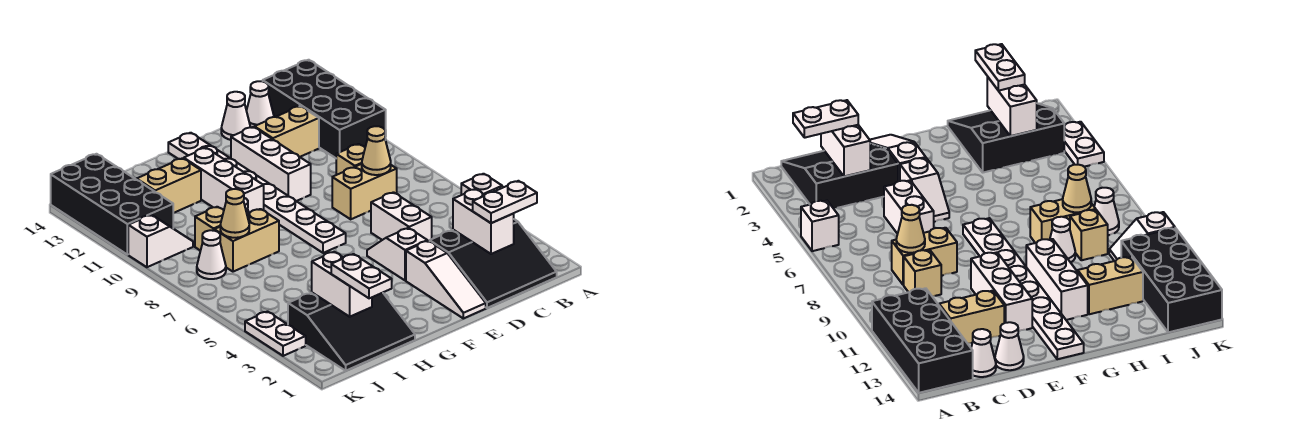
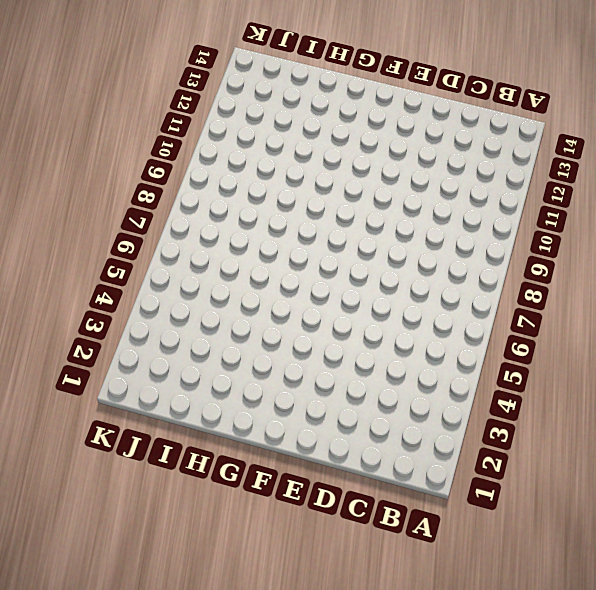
none -> white brick A5 level 1
none -> black brick A11:B14 level 1
none -> black slope B1:D3 level 1 top 3

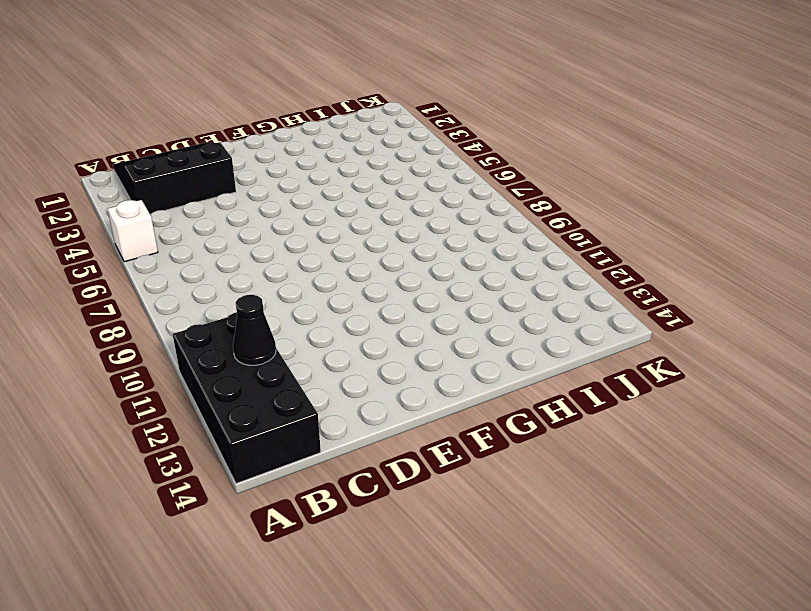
black cone B12 level 2 -> none
none -> tan brick C8:D8 level 1
none -> tan brick C9 level 1
none -> tan brick C12:D12 level 1

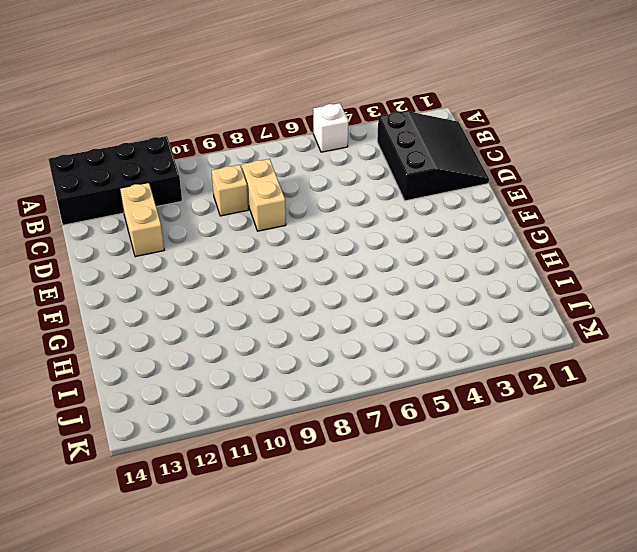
none -> white cone C14 level 1
none -> white brick D5:D6 level 1
none -> white cone D14 level 1

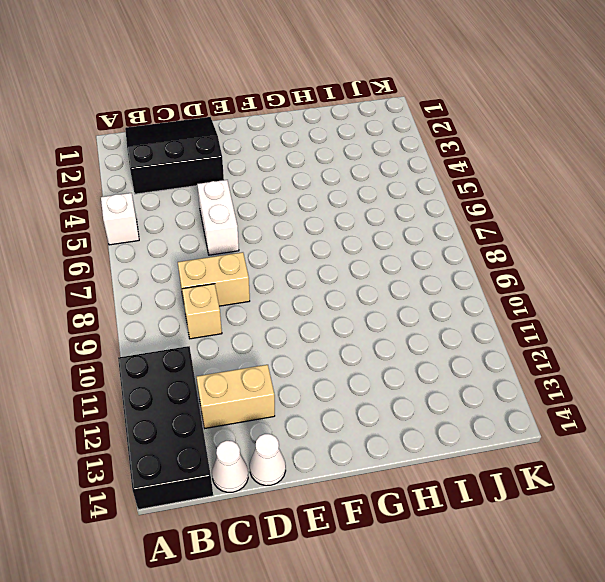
none -> white slope E1:E3 level 1 top 3
none -> white slope E4:E5 level 1 top 4
none -> white brick E10:E12 level 1

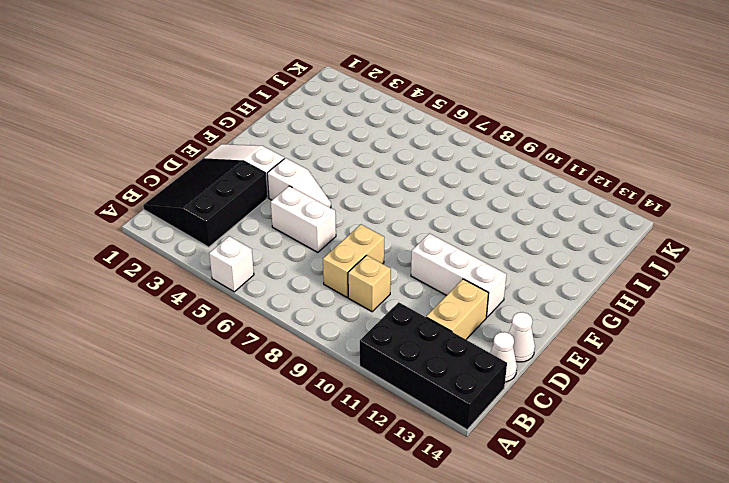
none -> white plate F7:F14 level 1
none -> white brick G10:G12 level 1
none -> black slope H1:J3 level 1 top 3

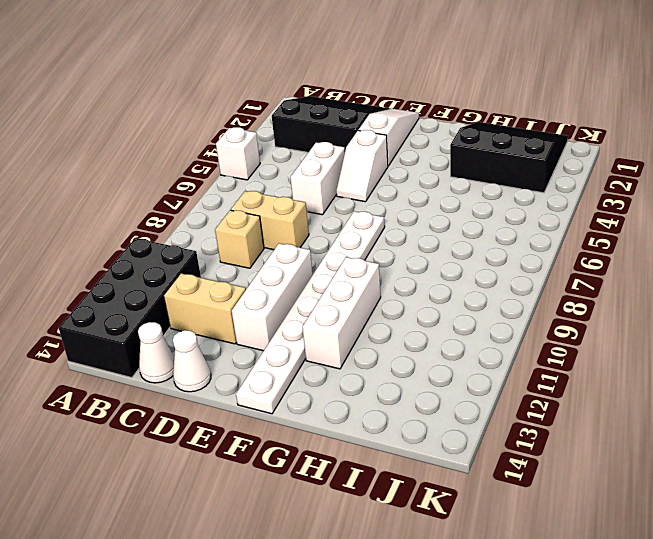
none -> tan brick H8:I8 level 1
none -> white cone H9 level 1
none -> tan brick H12:I12 level 1

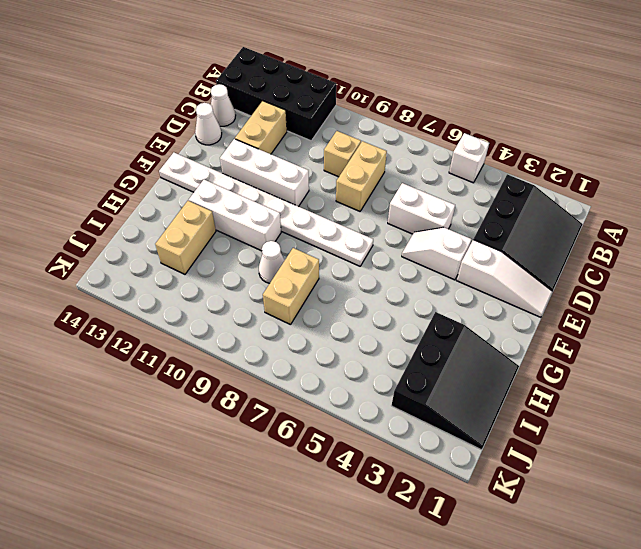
none -> tan brick I9 level 1
none -> white cone J8 level 1
none -> white slope J10:K10 level 1 top K

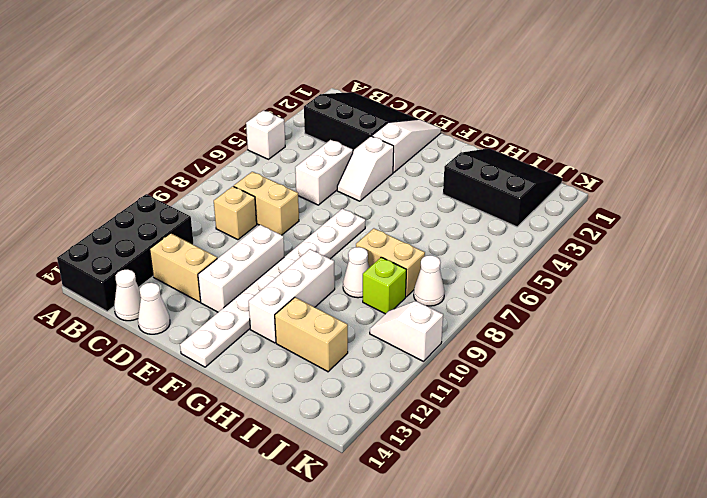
lime brick I9 level 1 -> tan brick I9 level 1
none -> black brick J11:K14 level 1
none -> white plate K3:K4 level 1
none -> white brick C2:C3 level 2

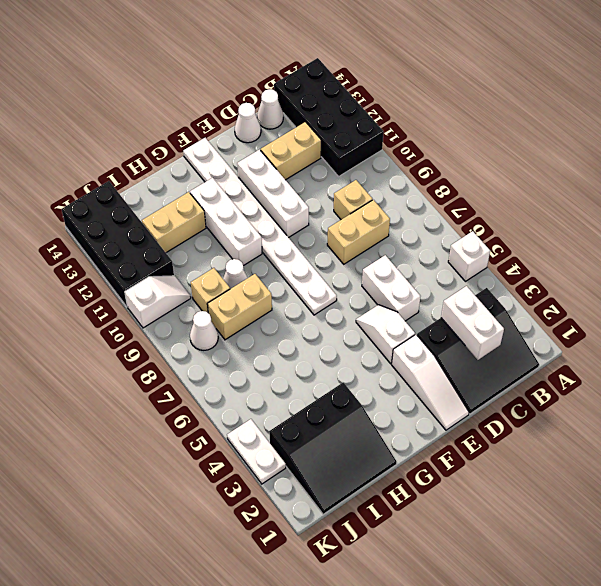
none -> tan cone C8 level 2
none -> white brick I2:I3 level 2
none -> tan cone I8 level 2

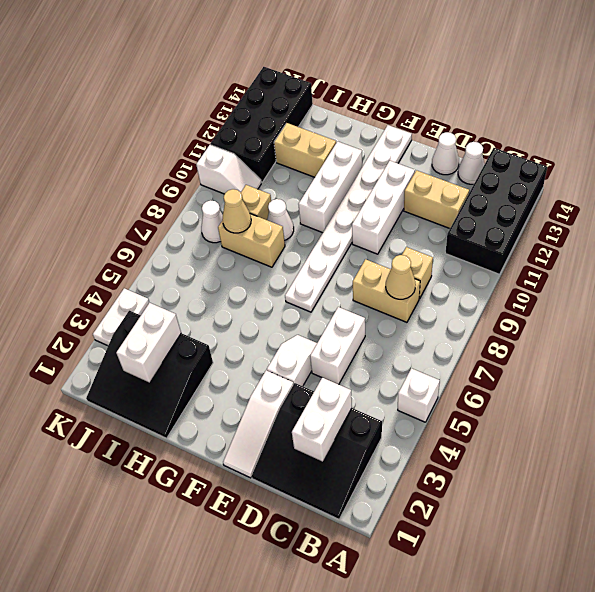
none -> white plate B2:C2 level 3
none -> white plate I1:I2 level 3

